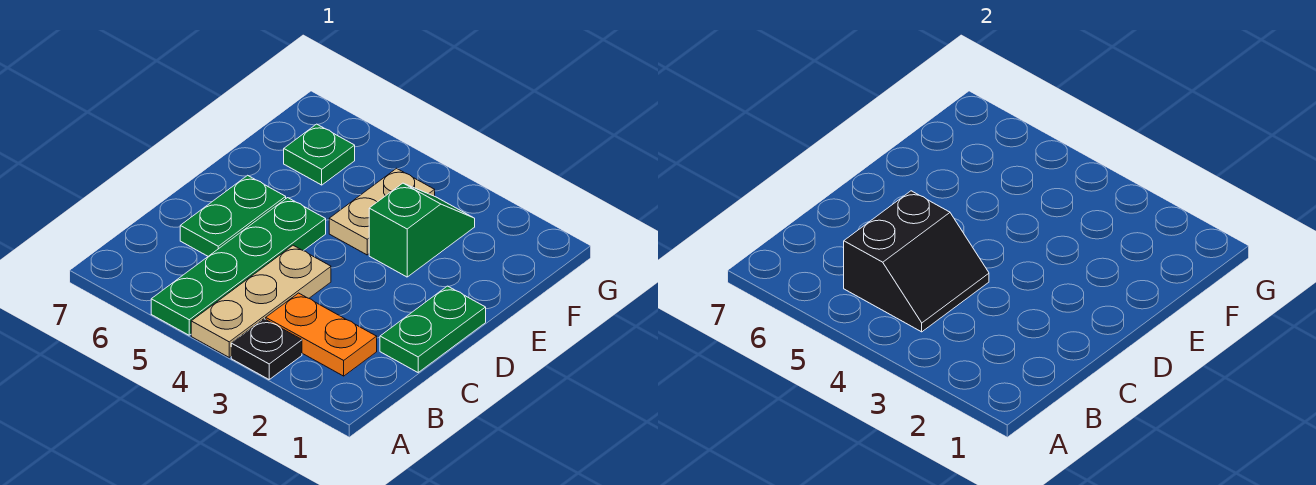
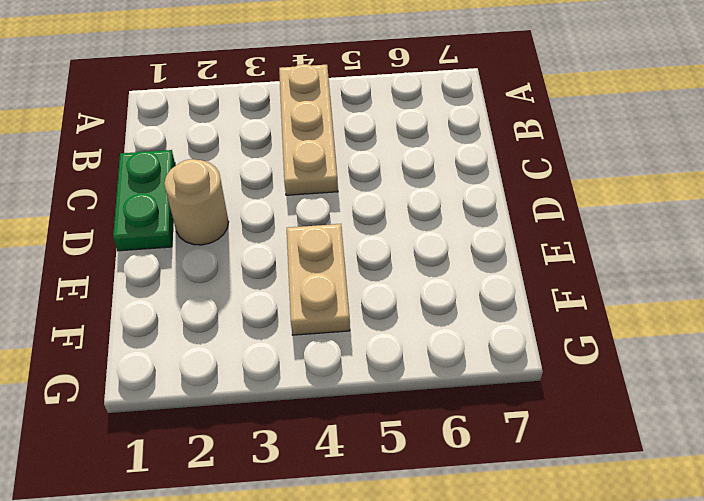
tan round brick D2 level 1 -> none
none -> black plate A3 level 1
none -> green plate A5:D5 level 1

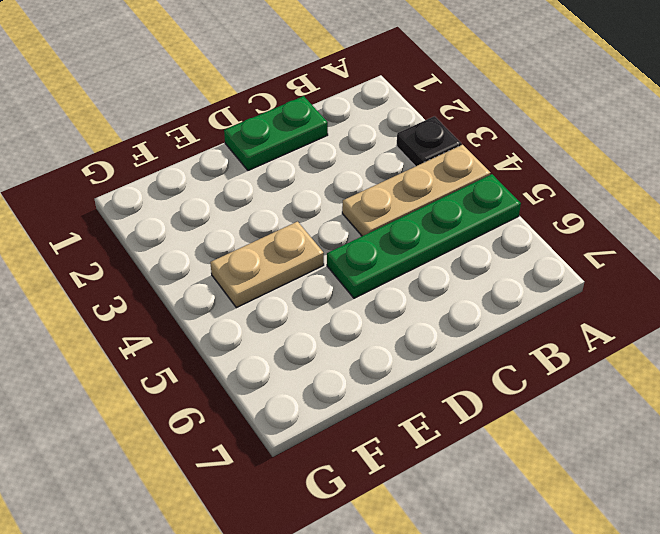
none -> orange plate B2:B3 level 1
none -> green plate C6:D6 level 1

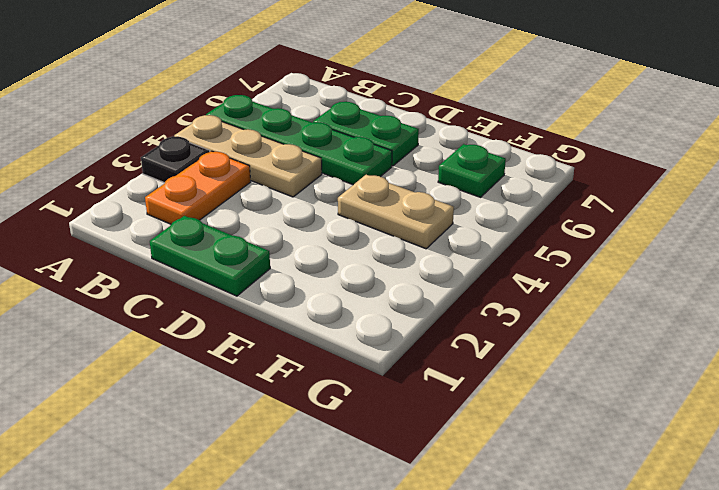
none -> green slope E3:F3 level 1 top E
none -> black slope B4:C5 level 2 top 5

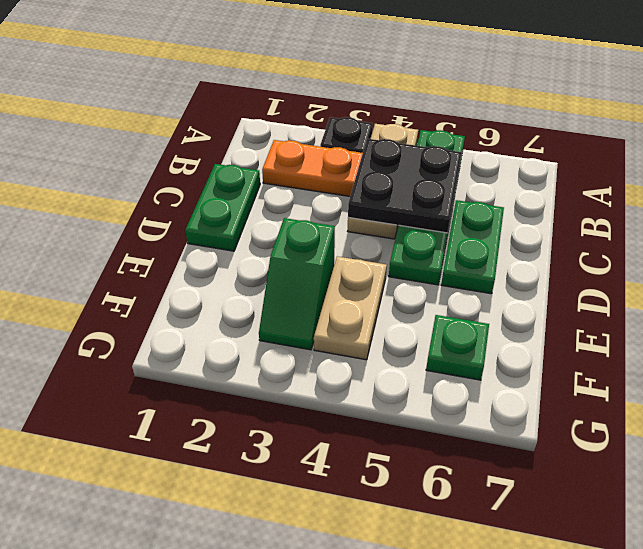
black plate B4:C5 level 2 -> black slope B4:C5 level 2 top 5

